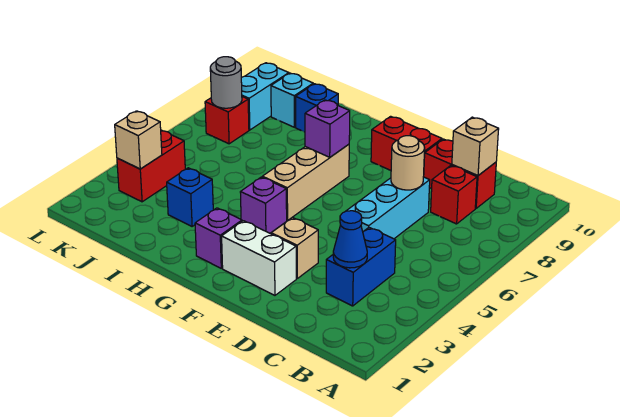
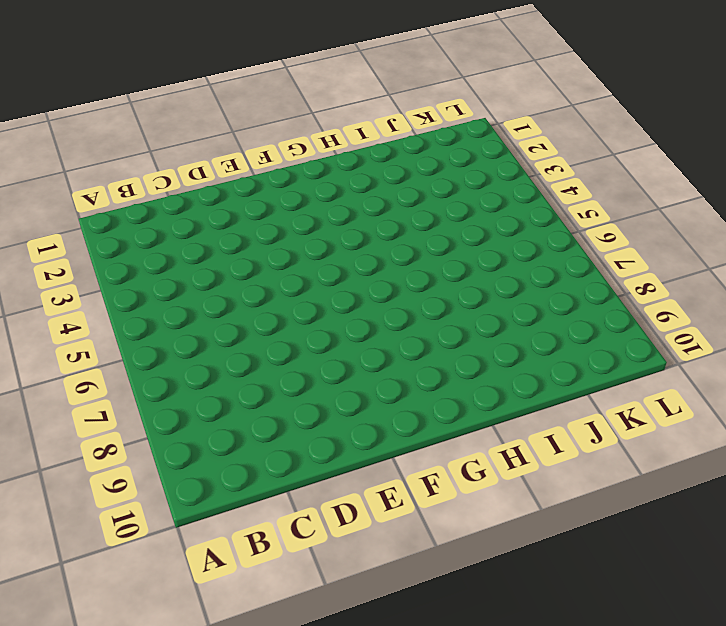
none -> blue brick C3:C4 level 1
none -> red brick C8 level 1
none -> red brick C9:D9 level 1

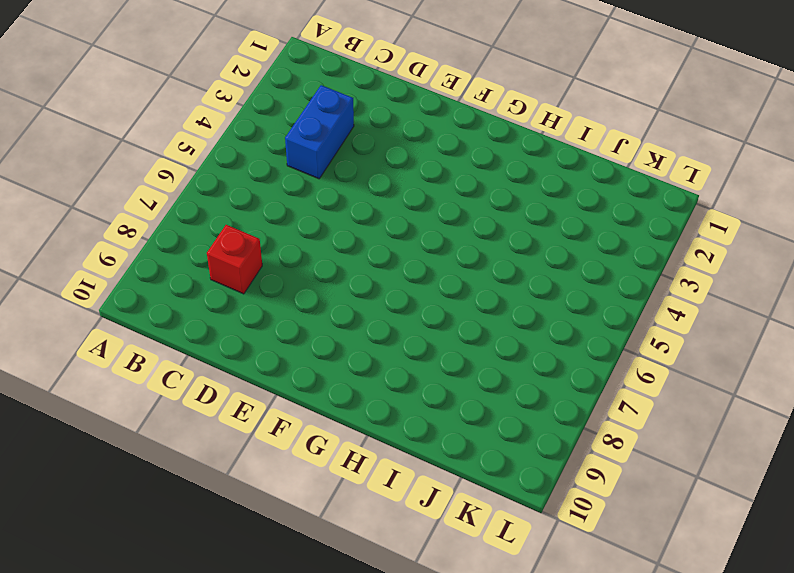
none -> red brick C9:D9 level 1
none -> cyan brick D5:D7 level 1
none -> white brick E2:F2 level 1

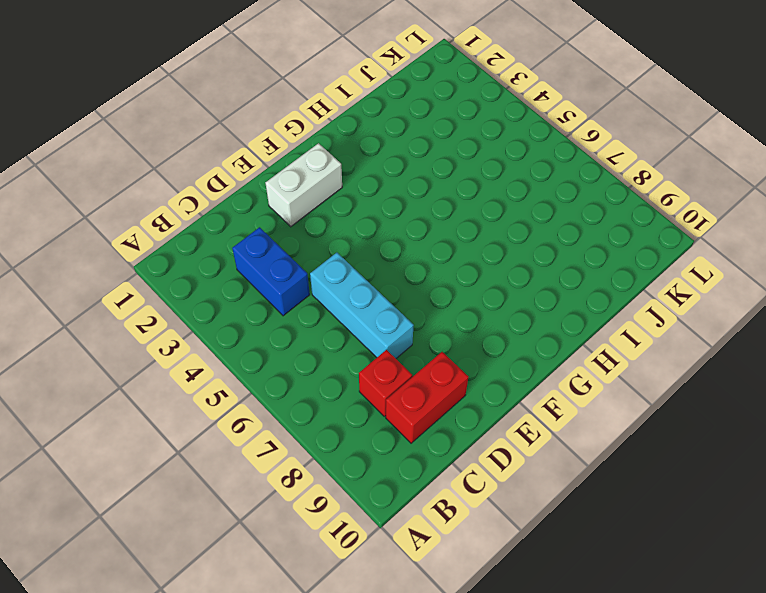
none -> tan brick E3 level 1
none -> red brick E9:F9 level 1
none -> purple brick G2 level 1

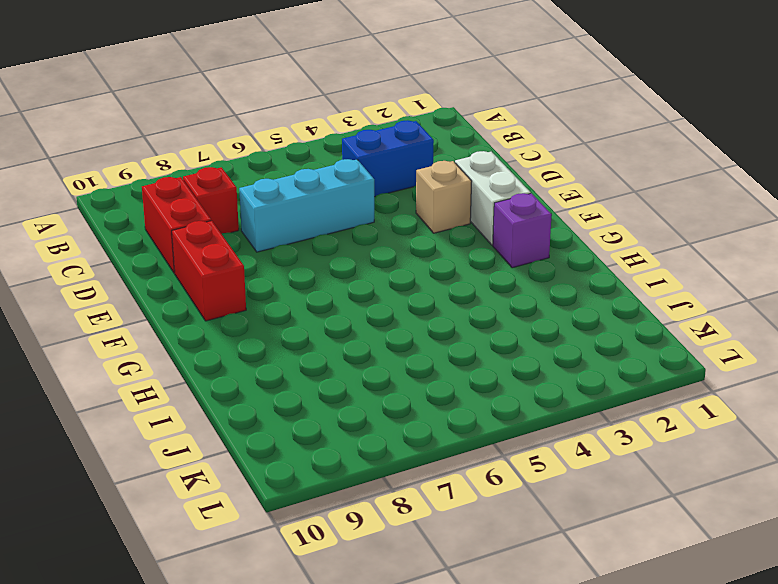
none -> purple brick G4 level 1
none -> tan brick G5:G7 level 1
none -> blue brick I3 level 1

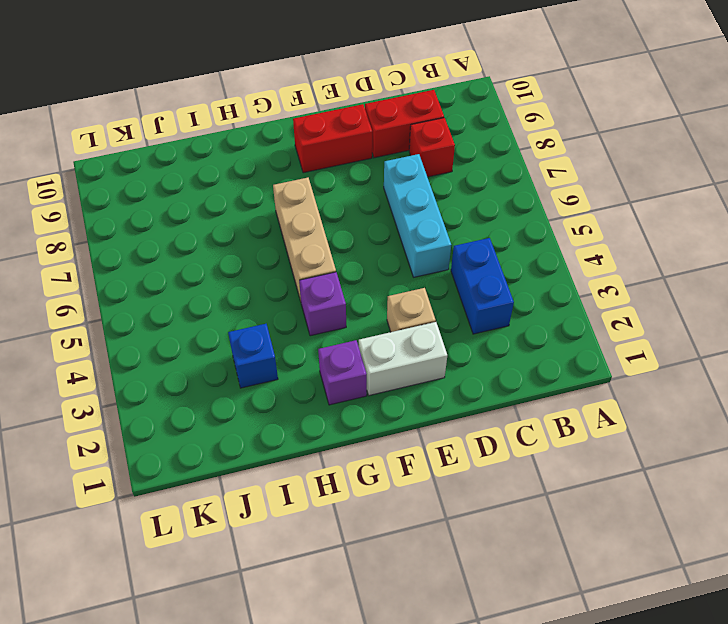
none -> blue brick I9 level 1
none -> cyan brick J9 level 1
none -> red brick K3:K4 level 1

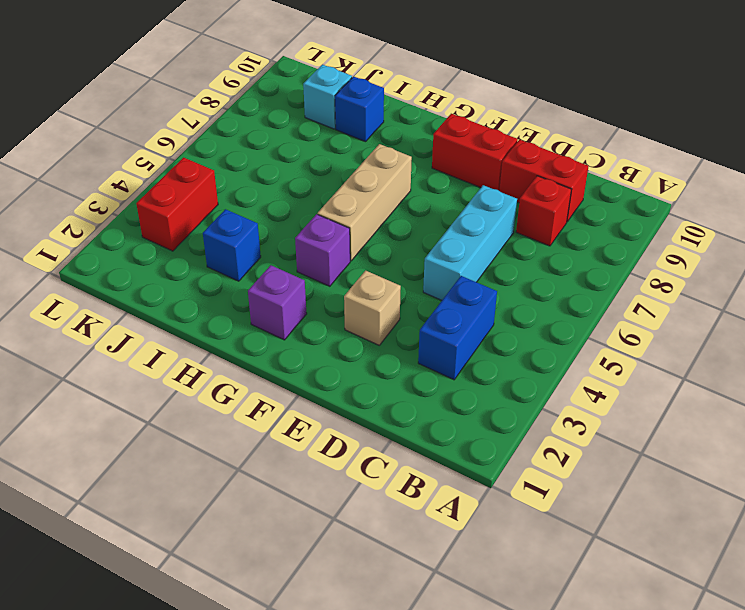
none -> white brick E2:F2 level 1
none -> red brick K7 level 1
none -> cyan brick K8:K9 level 1

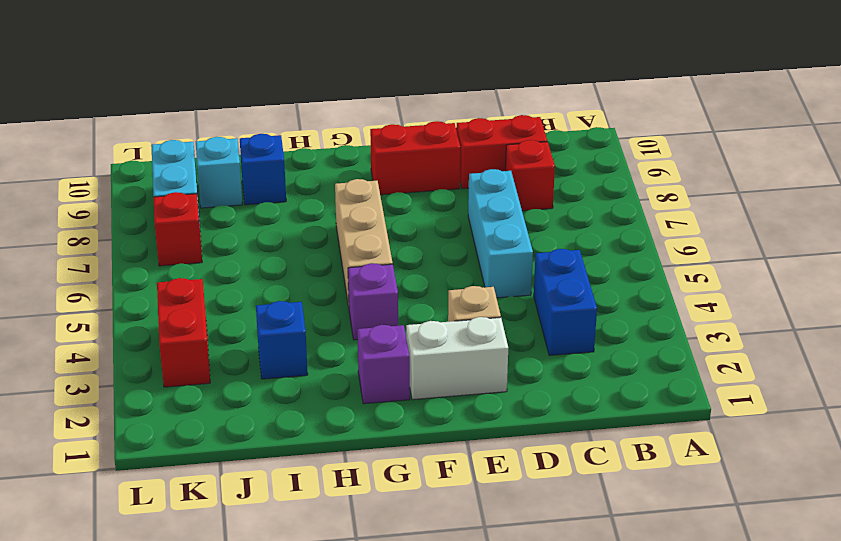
none -> blue cone C3 level 2
none -> tan brick C9 level 2
none -> tan round brick D7 level 2

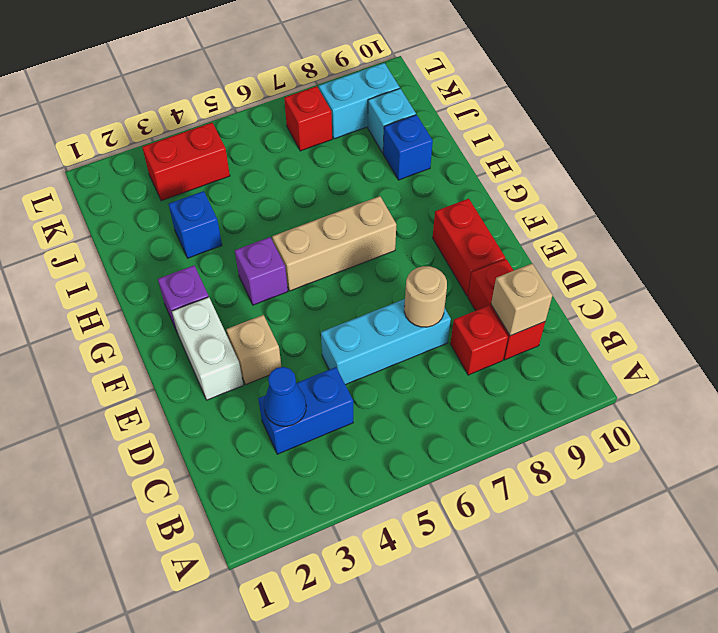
none -> purple brick G7 level 2
none -> tan brick K3 level 2
none -> grey round brick K7 level 2

